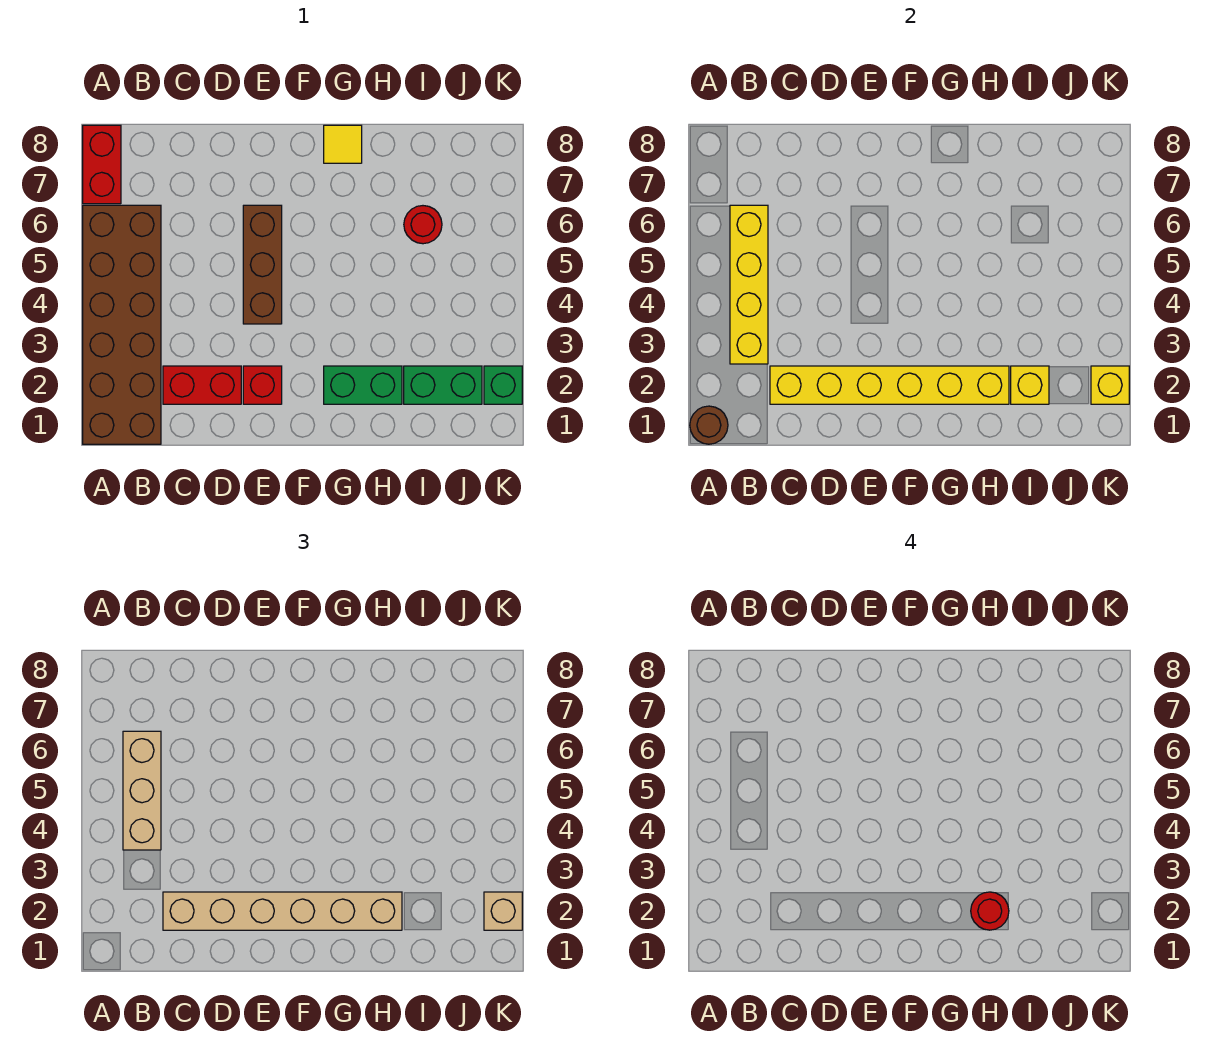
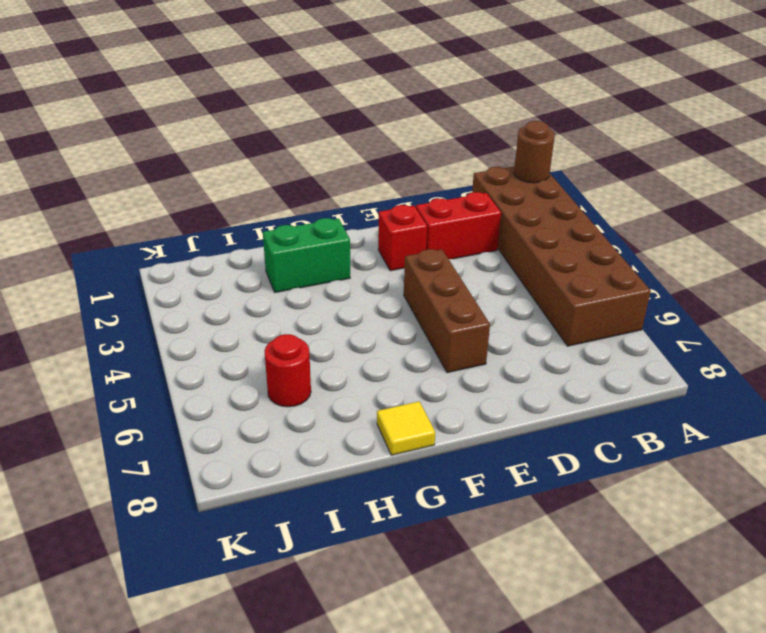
none -> red brick A7:A8 level 1
none -> green brick I2:J2 level 1
none -> green brick K2 level 1

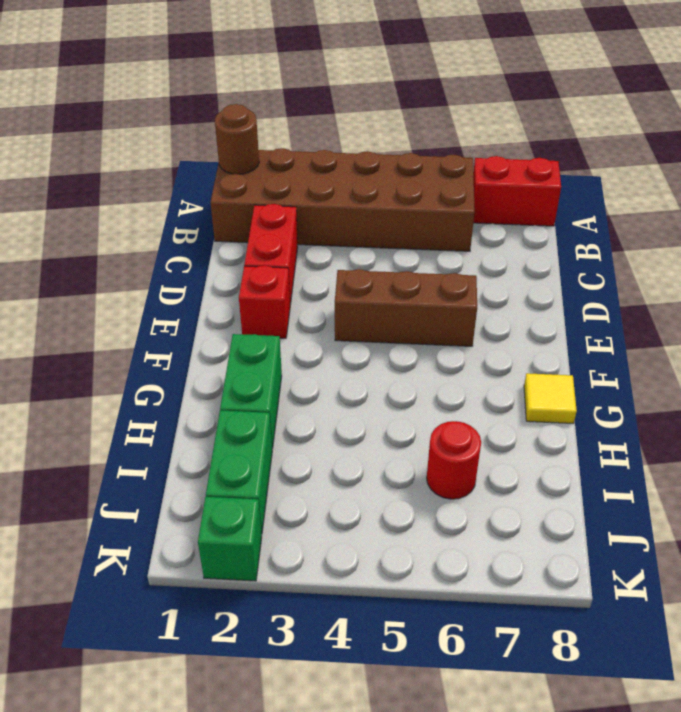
none -> yellow brick B3:B6 level 2
none -> yellow brick C2:H2 level 2
none -> yellow brick I2 level 2

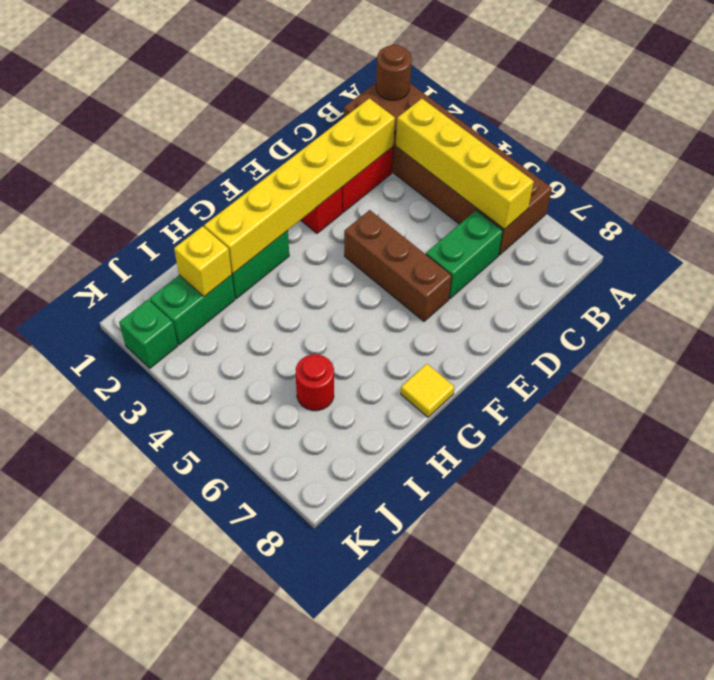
green brick C6:D6 level 1 -> none
none -> red brick A7:A8 level 1
none -> yellow brick K2 level 2
none -> tan brick B4:B6 level 3

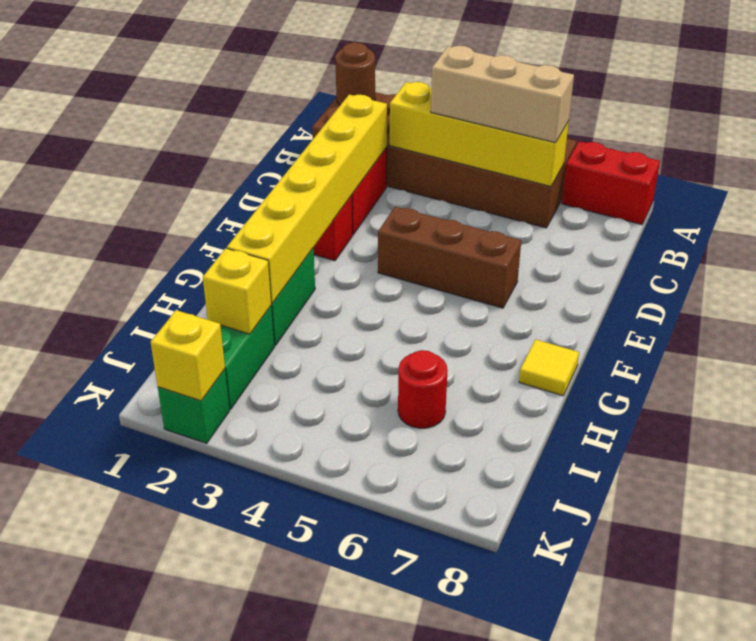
none -> tan brick C2:H2 level 3
none -> tan brick K2 level 3
none -> red round brick H2 level 4

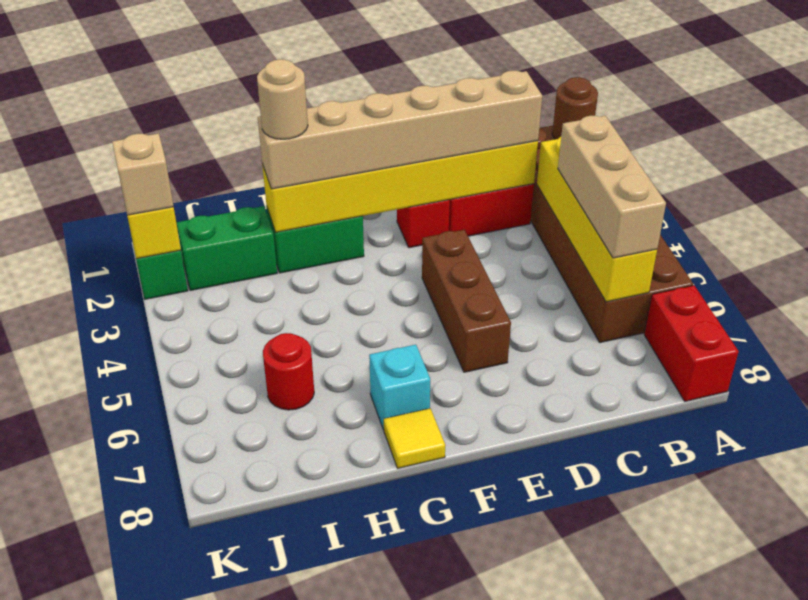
cyan brick G7 level 1 -> none
tan round brick H2 level 4 -> red round brick H2 level 4
none -> yellow brick I2 level 2

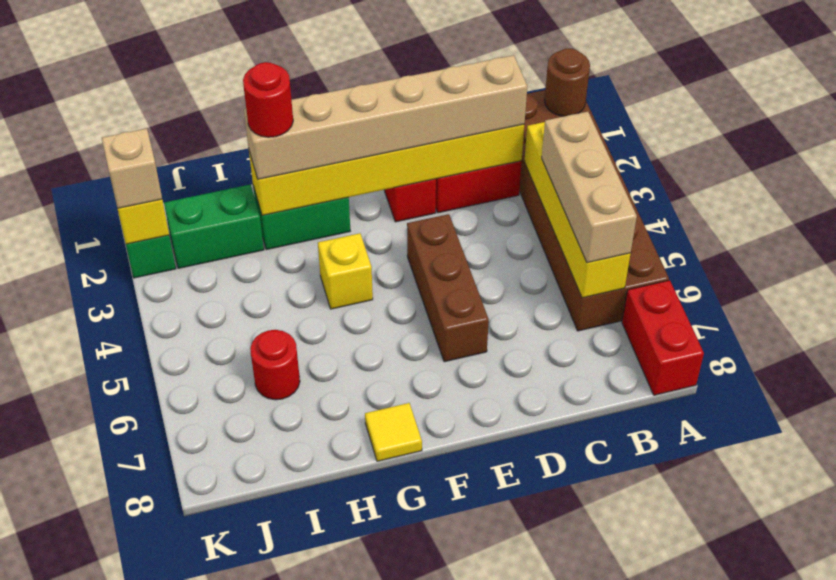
yellow brick G4 level 1 -> yellow brick I2 level 2

